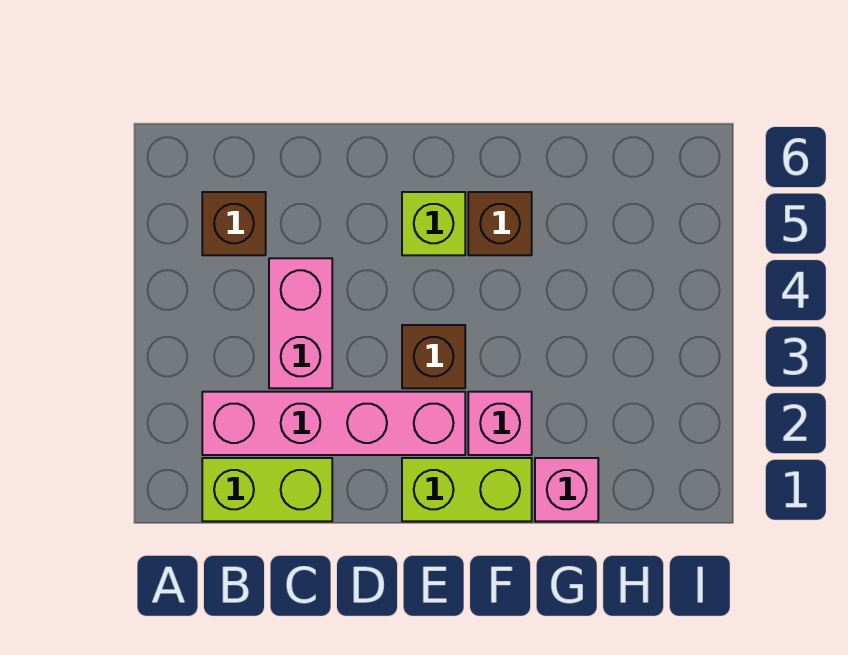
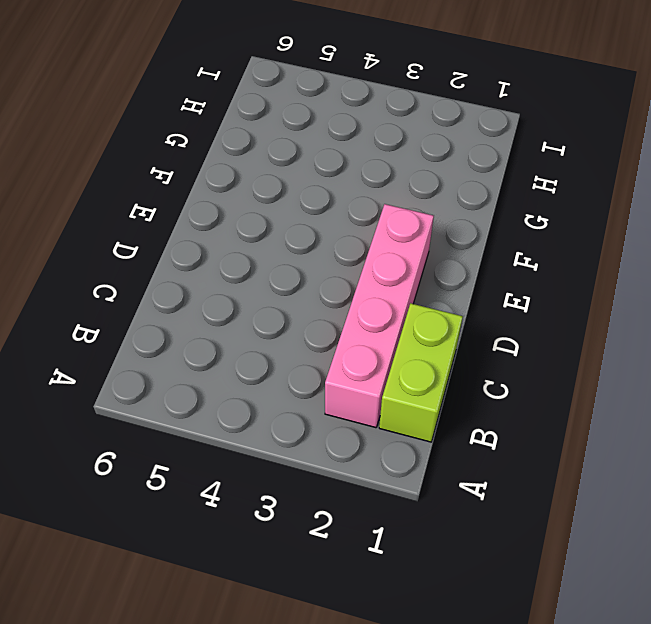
none -> brown brick B5 level 1
none -> pink brick C3:C4 level 1

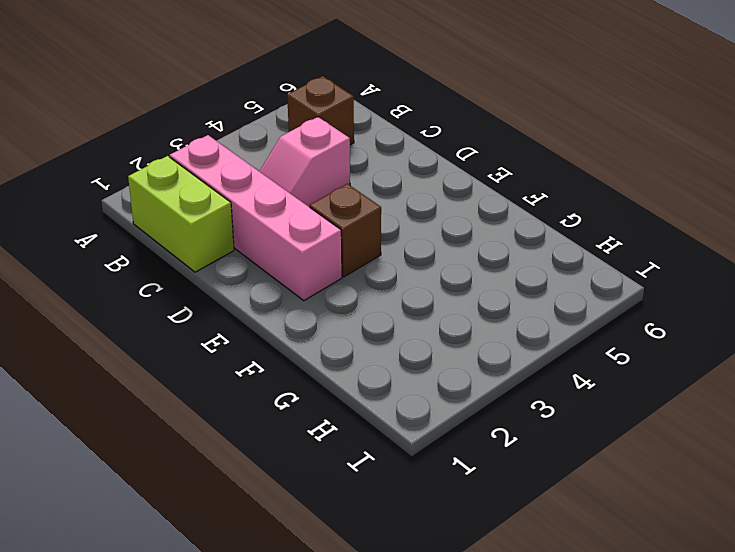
pink slope C3:C4 level 1 top 4 -> pink brick C3:C4 level 1
none -> lime brick E1:F1 level 1
none -> lime brick E5 level 1

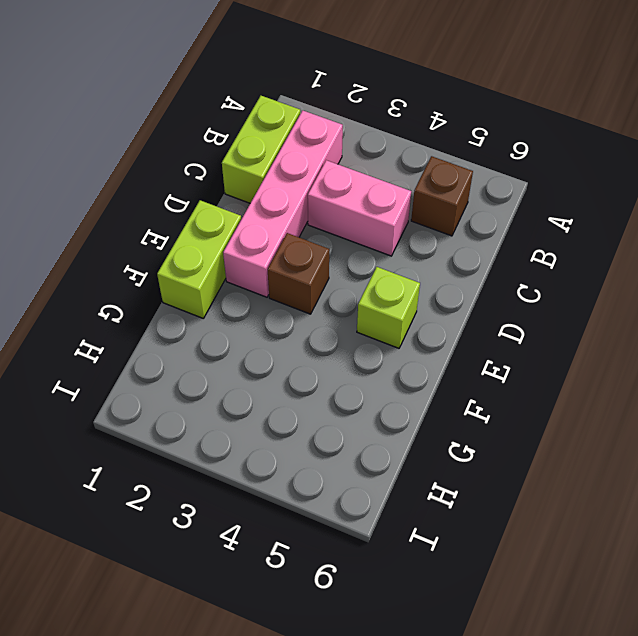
none -> pink brick F2 level 1
none -> brown brick F5 level 1

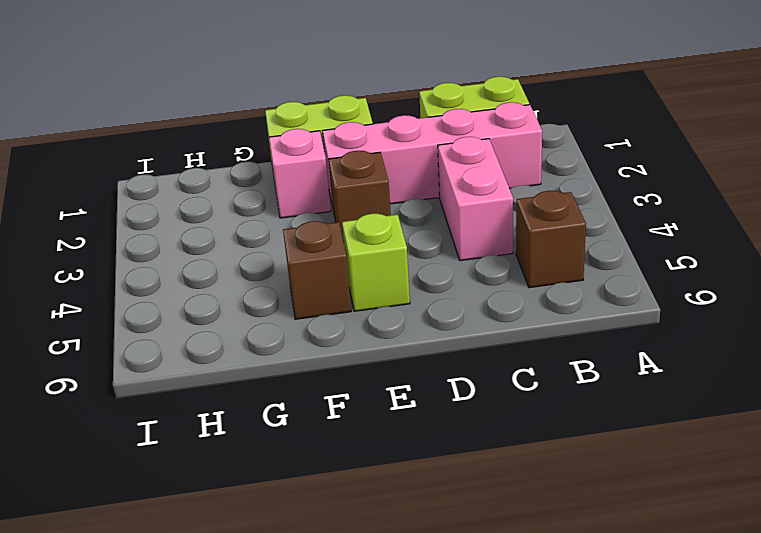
none -> pink brick G1 level 1

